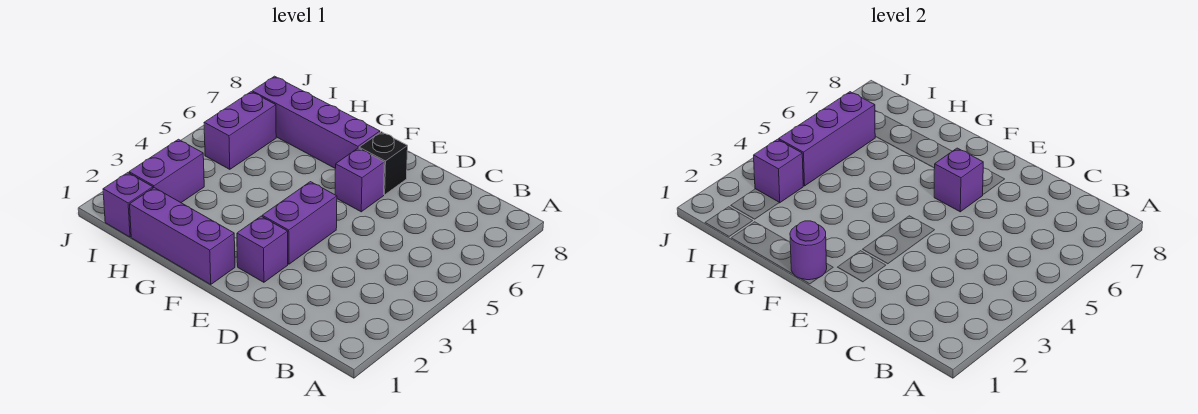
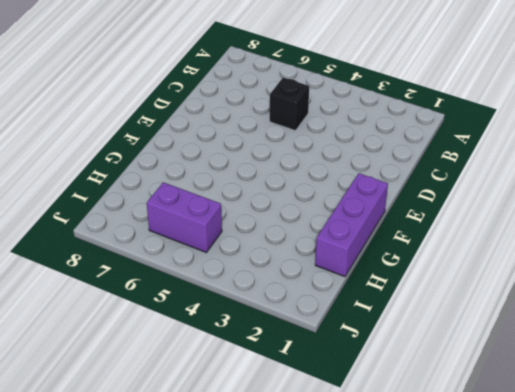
black brick C5 level 1 -> black brick E7 level 1
none -> purple brick E2 level 1
none -> purple brick E3:E4 level 1
none -> purple brick E6 level 1

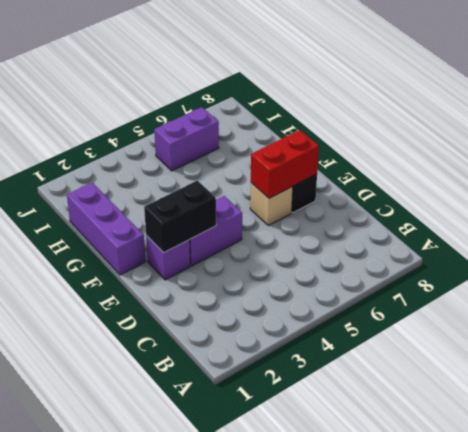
black brick E2:E3 level 2 -> none
tan brick E6 level 1 -> purple brick E6 level 1
red brick E6:E7 level 2 -> purple brick E6 level 2
none -> purple brick F7:I7 level 1
none -> purple brick I1 level 1
none -> purple brick I2:I3 level 1

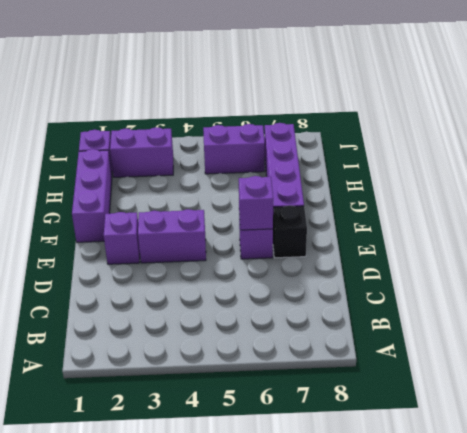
none -> purple round brick F1 level 2
none -> purple brick I3 level 2
none -> purple brick I4:I6 level 2

